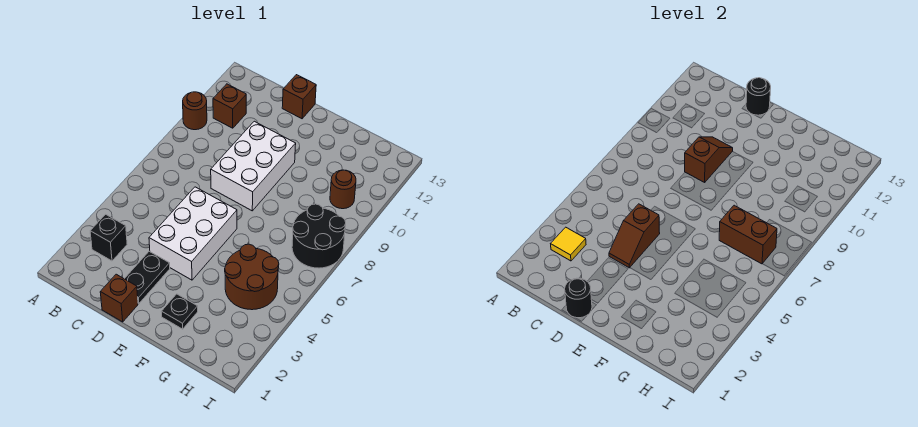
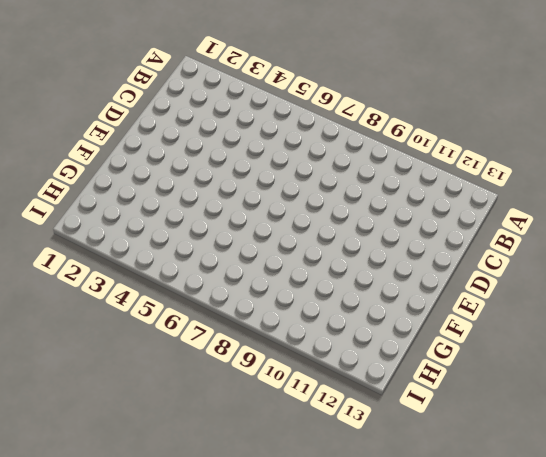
none -> brown round brick A10 level 1
none -> black brick B3 level 1
none -> brown brick B11 level 1

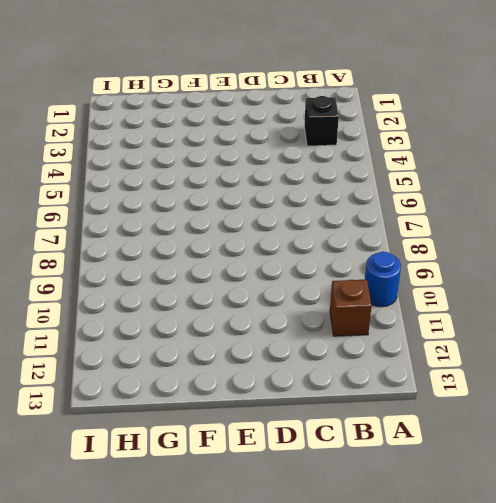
blue round brick A10 level 1 -> brown round brick A10 level 1
none -> brown brick D1 level 1
none -> black plate D2:D3 level 1
none -> white brick D4:E6 level 1

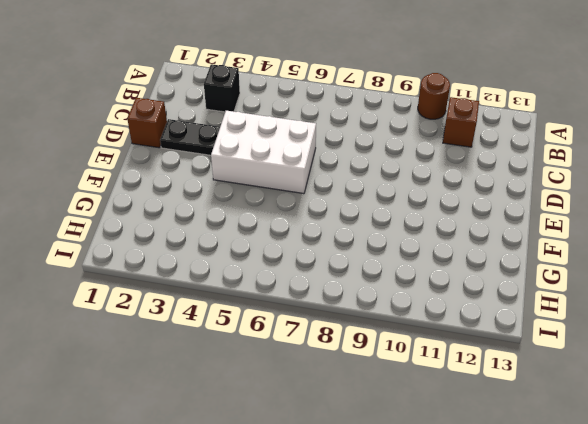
none -> white brick D8:E10 level 1
none -> brown brick D13 level 1
none -> black plate F2 level 1

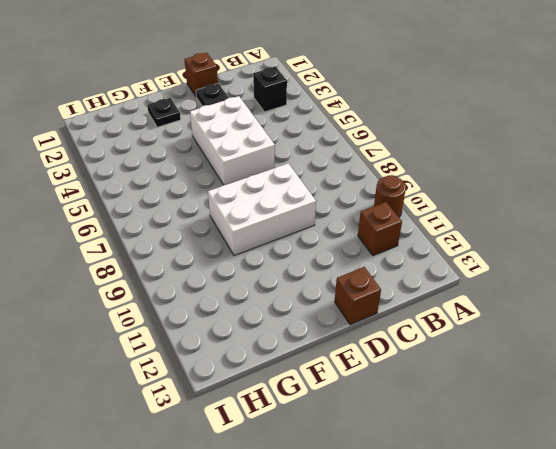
white brick D8:F9 level 1 -> white brick D8:E10 level 1
none -> brown round brick G4:H5 level 1
none -> black round brick H7:I8 level 1
none -> brown round brick H10 level 1

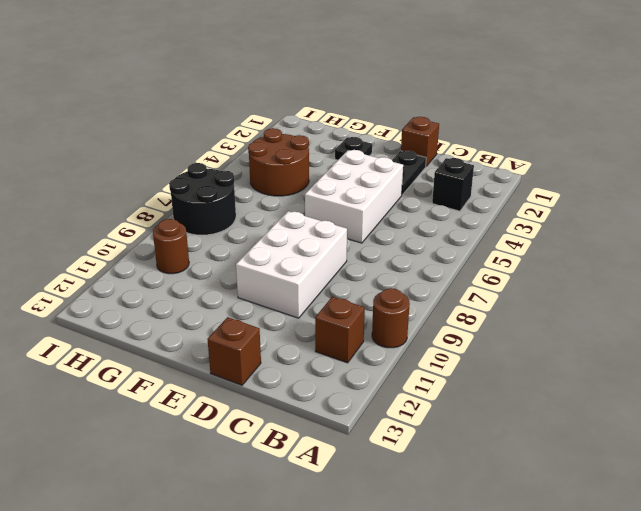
none -> yellow tile B3 level 2
none -> black round brick D1 level 2
none -> brown slope D4:D5 level 2 top 5

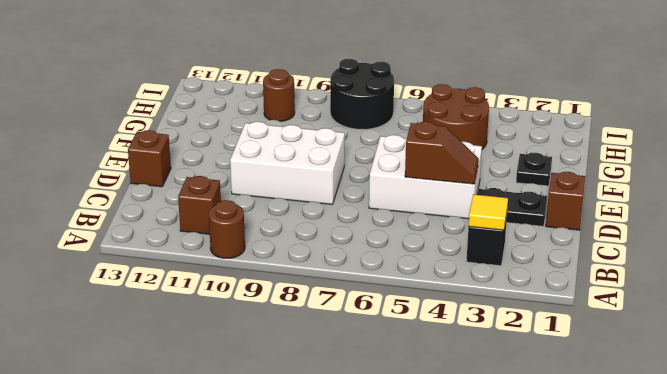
none -> black round brick D1 level 2
none -> brown slope D9:D10 level 2 top 9
none -> black round brick D13 level 2

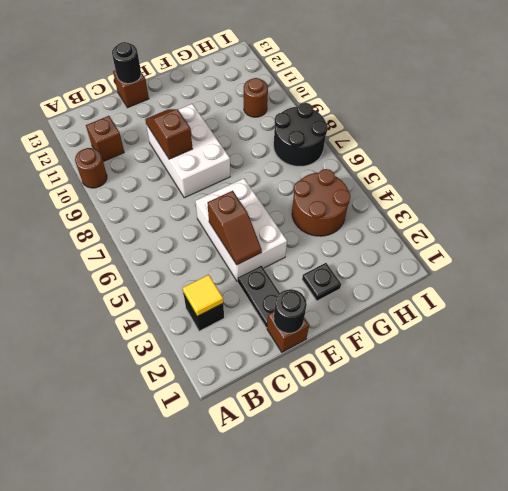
none -> brown brick G7:H7 level 2

